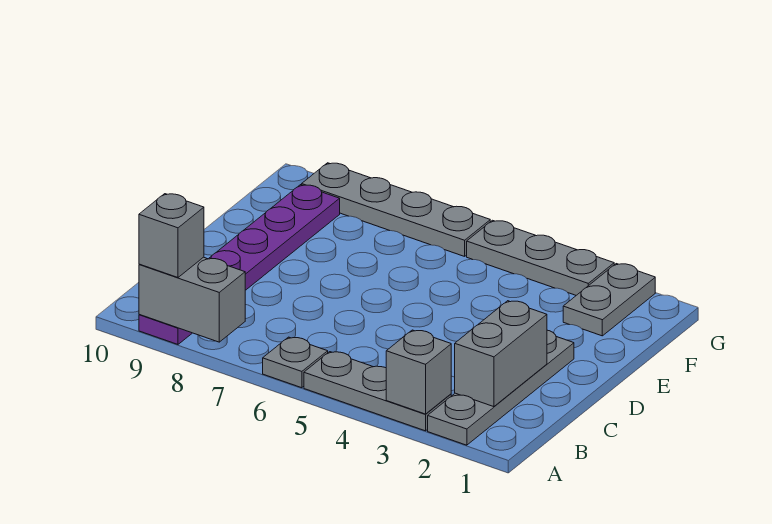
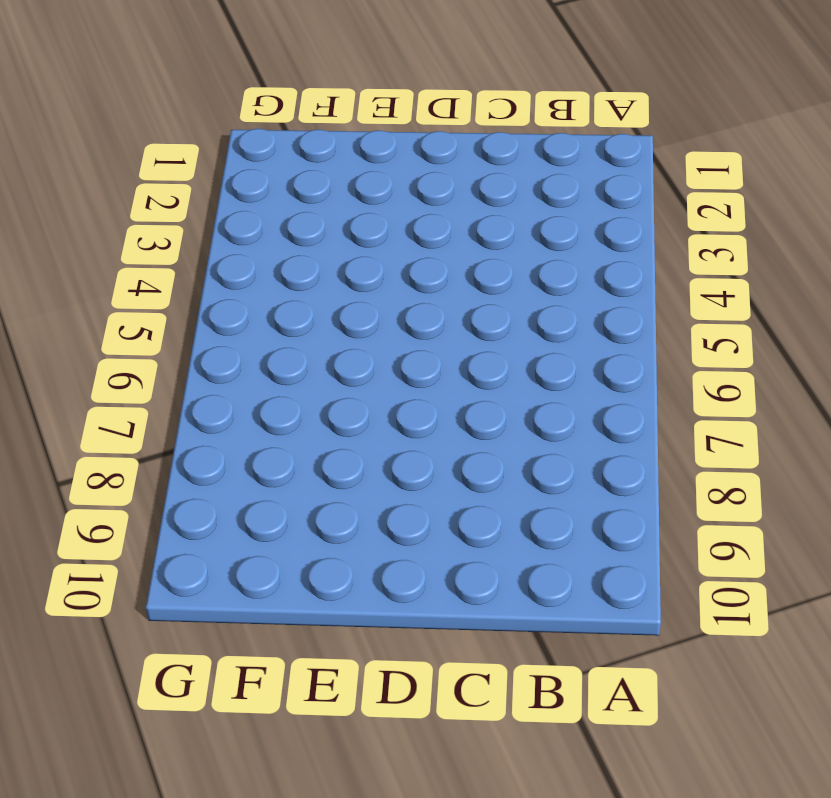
none -> grey plate A2:D2 level 1
none -> grey plate A3:A5 level 1

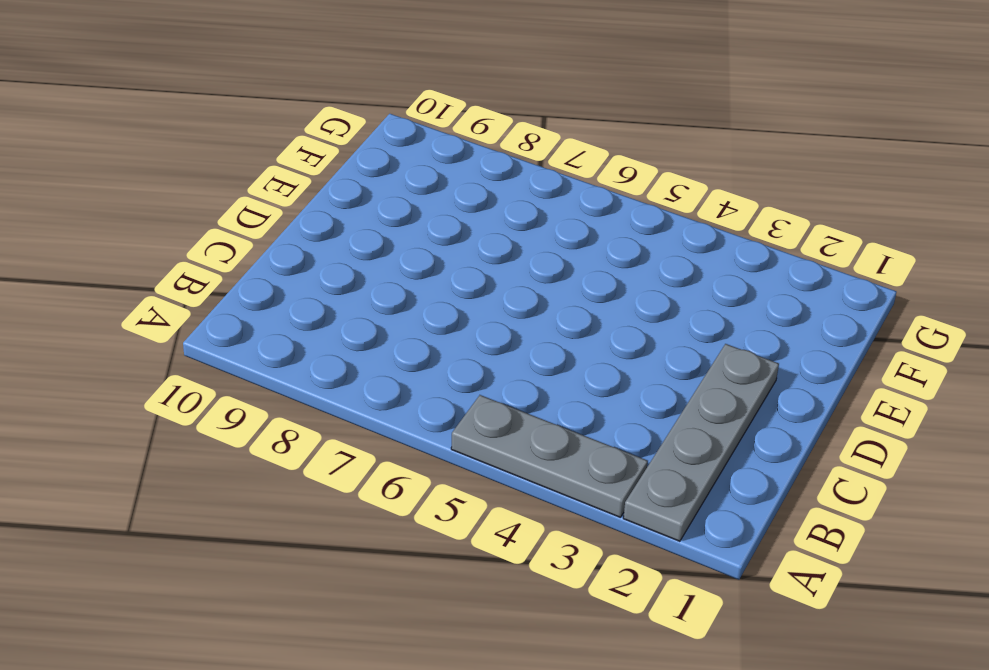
none -> grey plate A6 level 1
none -> purple plate A9:F9 level 1

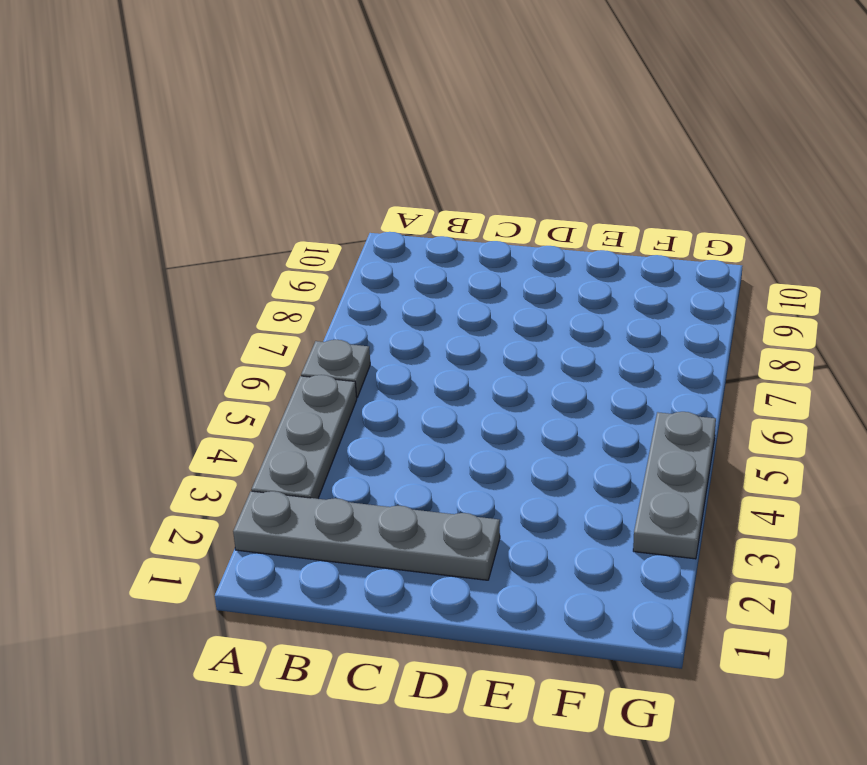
none -> purple plate A9:F9 level 1
none -> grey plate F2:G2 level 1

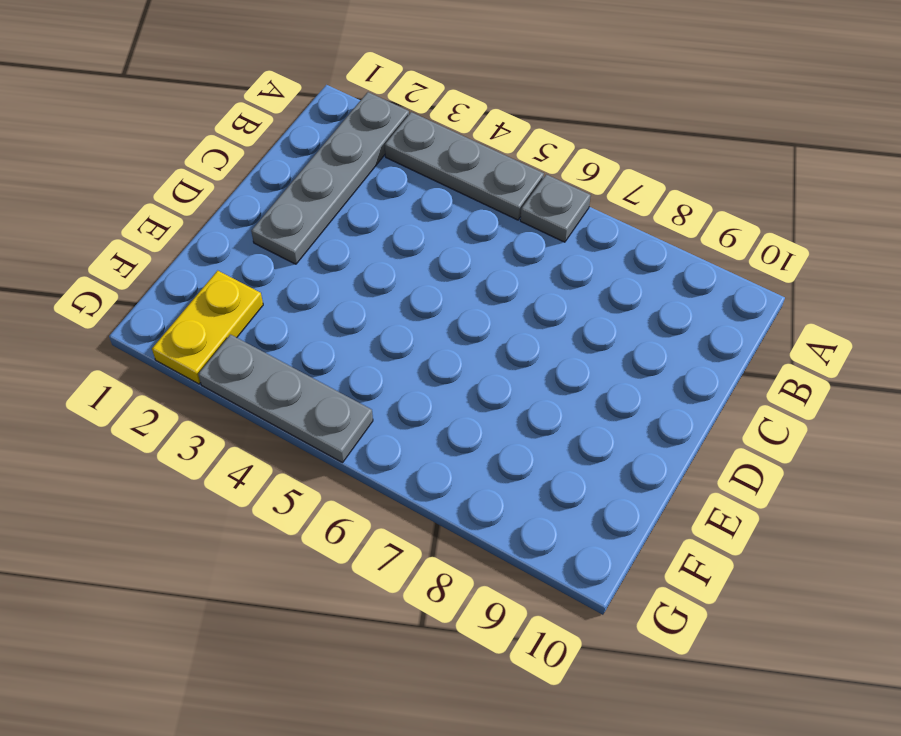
yellow plate F2:G2 level 1 -> grey plate F2:G2 level 1
none -> purple plate A9:F9 level 1
none -> grey plate G6:G9 level 1

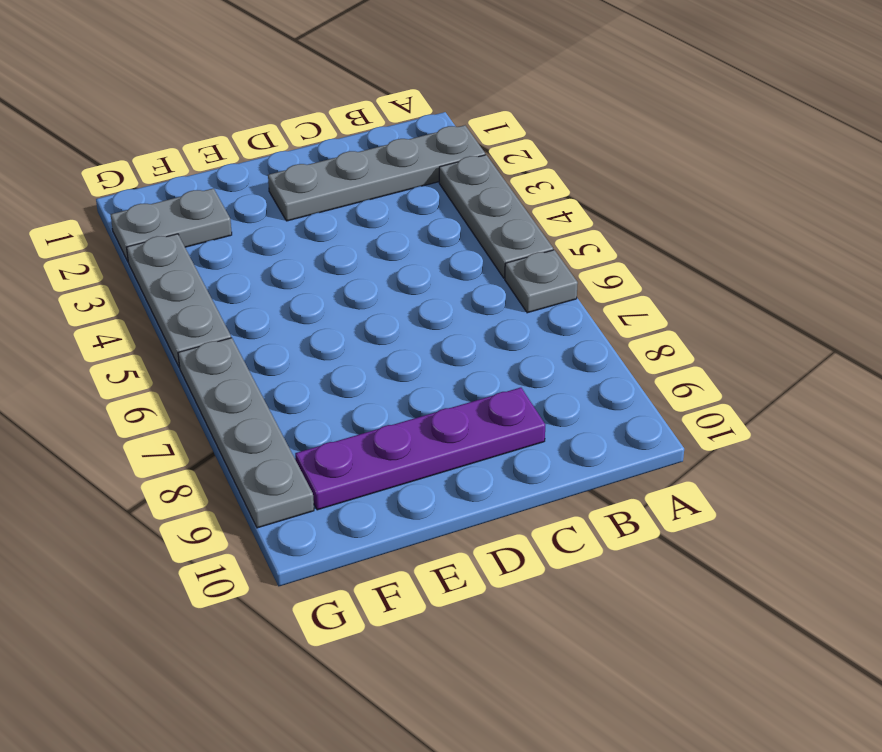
purple plate C9:F9 level 1 -> purple plate A9:F9 level 1
none -> grey brick A3 level 2
none -> grey brick A8:A9 level 2

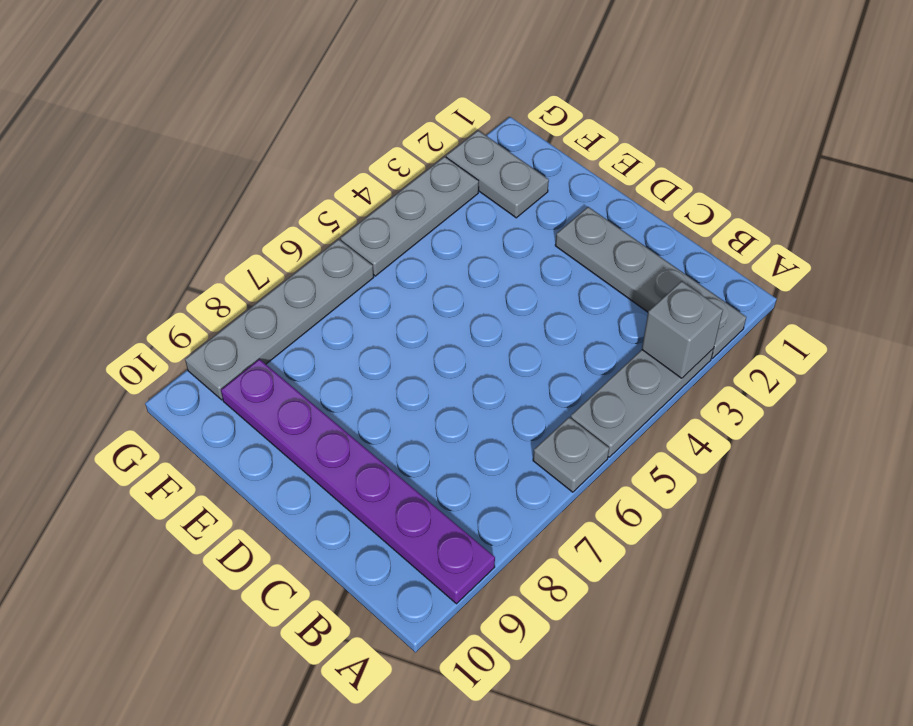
none -> grey brick A8:A9 level 2
none -> grey brick B2:C2 level 2

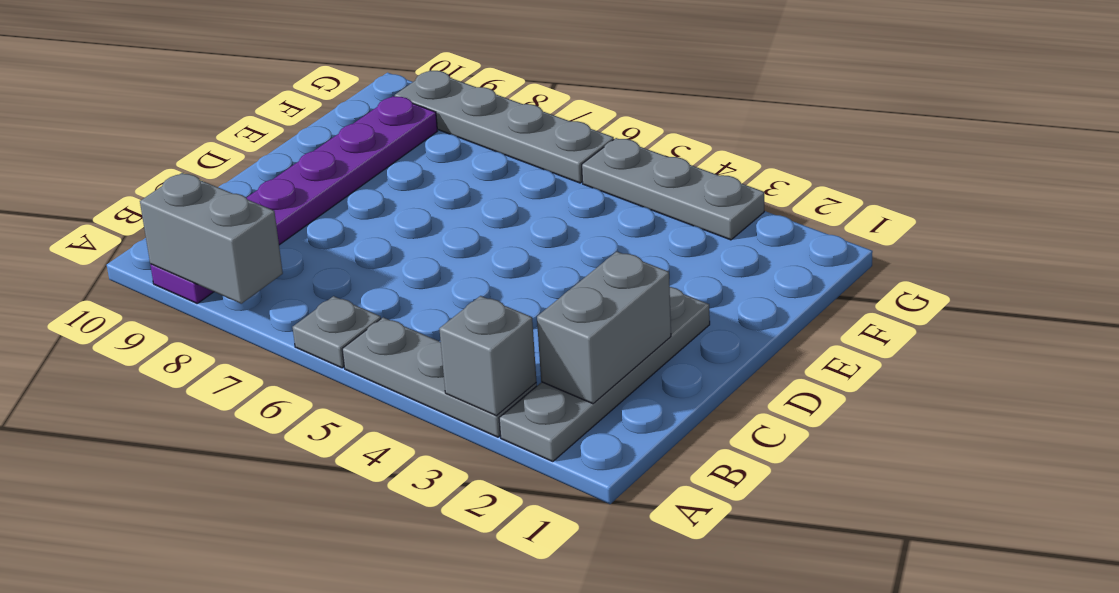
none -> grey plate F2:G2 level 1
none -> grey brick A9 level 3

